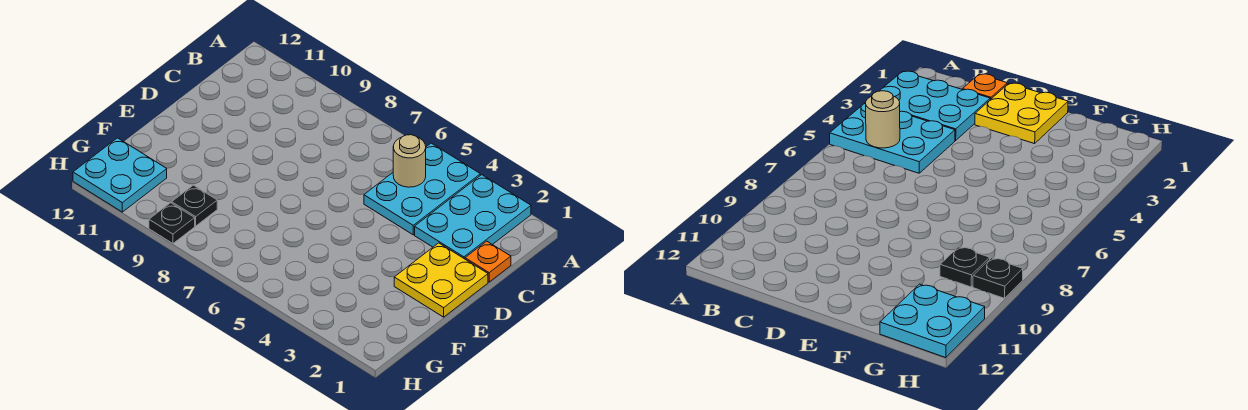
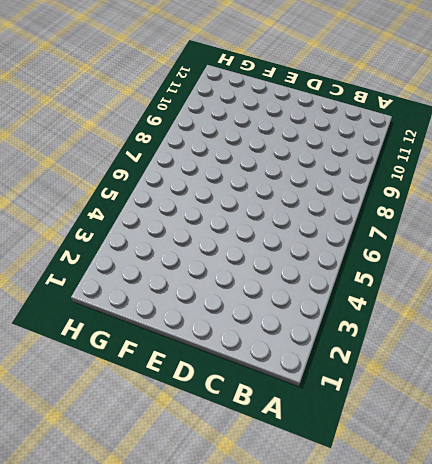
none -> cyan plate A2:C3 level 1
none -> cyan plate A4:C5 level 1

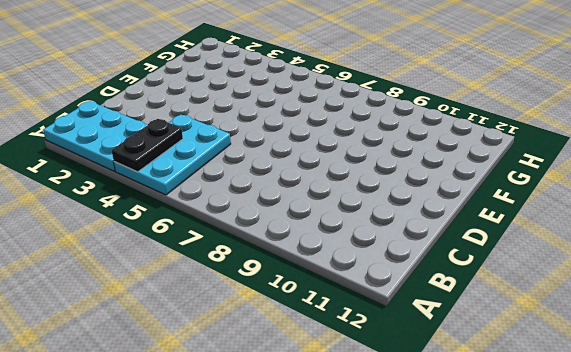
cyan plate A1:B3 level 1 -> cyan plate A2:C3 level 1
black plate A4:B4 level 2 -> none
none -> orange plate C1 level 1
none -> yellow plate D1:E2 level 1

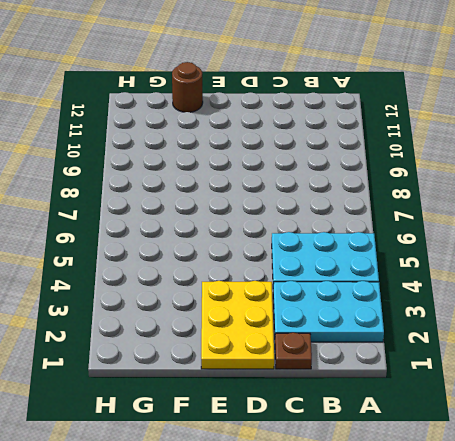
brown plate C1 level 1 -> orange plate C1 level 1
yellow plate D1:E3 level 1 -> yellow plate D1:E2 level 1
brown round brick F12 level 1 -> none
none -> black plate G9 level 1
none -> cyan plate G11:H12 level 1

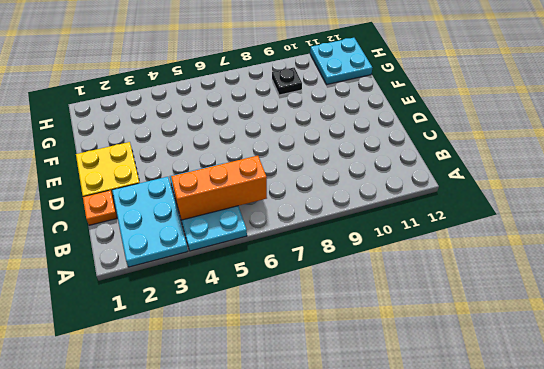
orange brick B4:B6 level 2 -> tan round brick B5 level 2
none -> black plate H9 level 1

